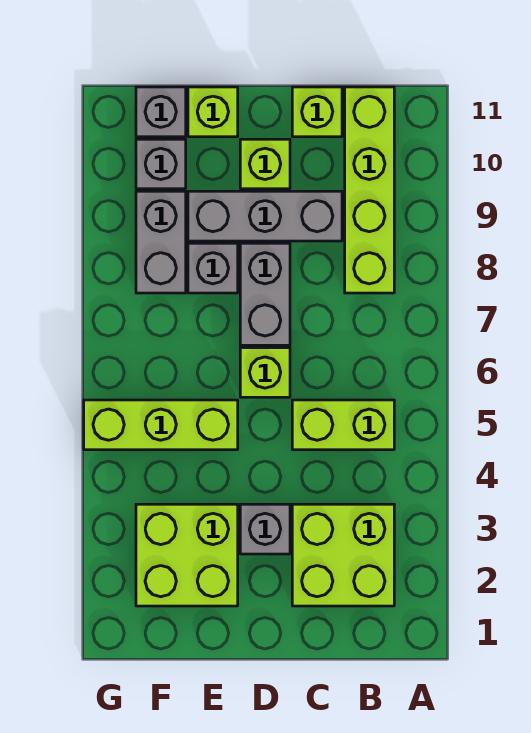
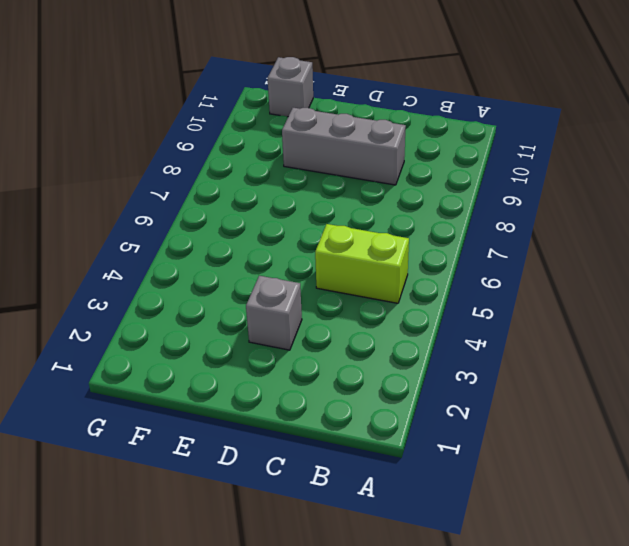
none -> lime brick B2:C3 level 1
none -> lime brick B8:B11 level 1
none -> lime brick C11 level 1

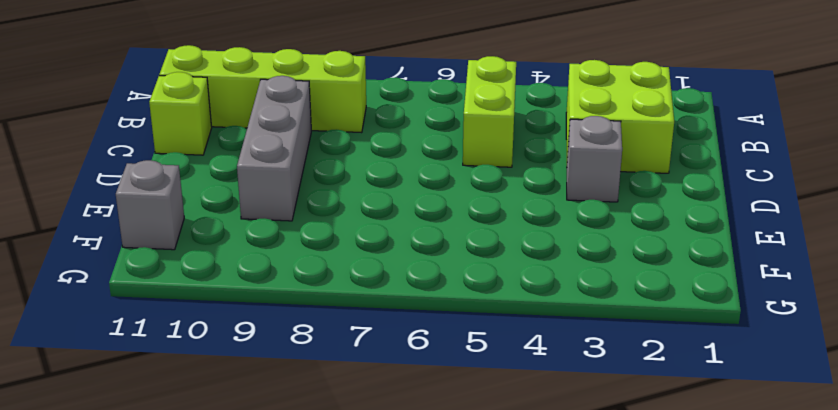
none -> lime brick D6 level 1
none -> grey brick D7:D8 level 1
none -> lime brick D10 level 1

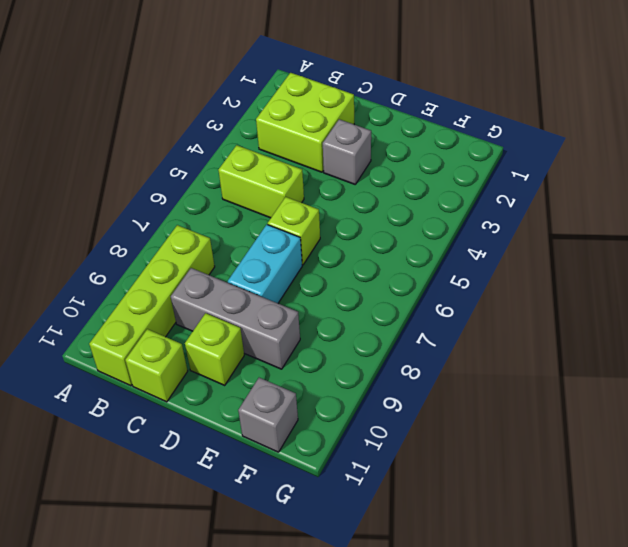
cyan brick D7:D8 level 1 -> grey brick D7:D8 level 1
none -> lime brick E2:F3 level 1
none -> lime brick E5:G5 level 1
none -> grey brick E8 level 1

